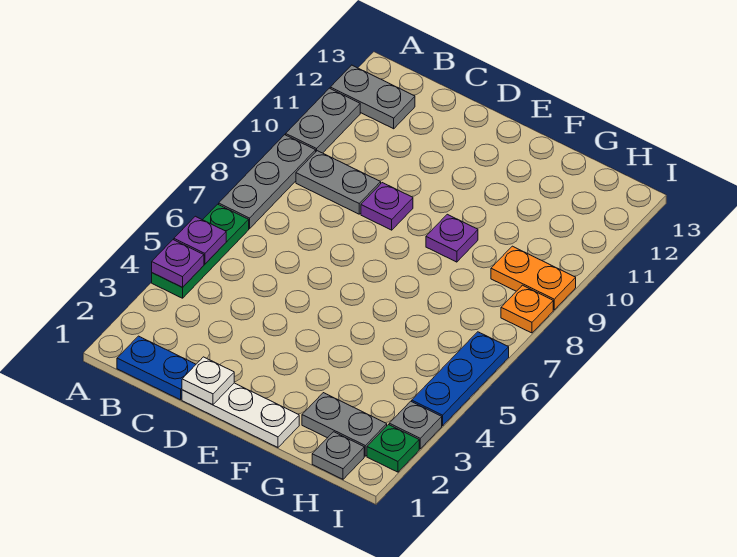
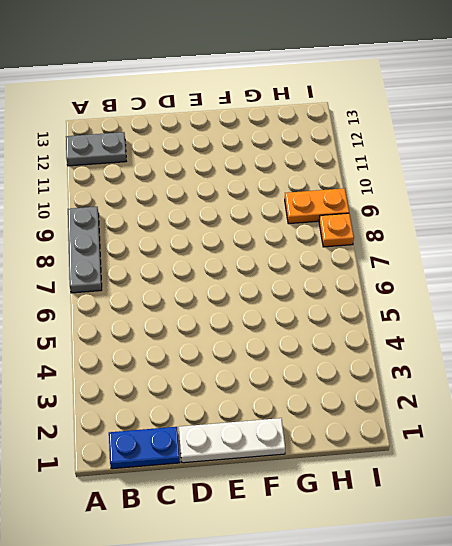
none -> green plate A4:A6 level 1
none -> grey plate A10:A11 level 1
none -> grey plate B9:C9 level 1

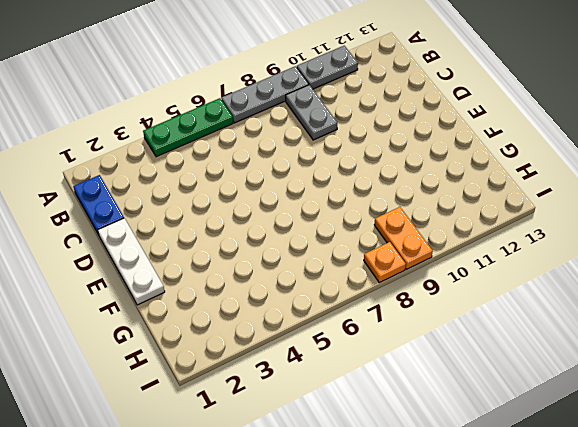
none -> grey plate A12:B12 level 1
none -> purple plate D9 level 1
none -> purple plate F9 level 1

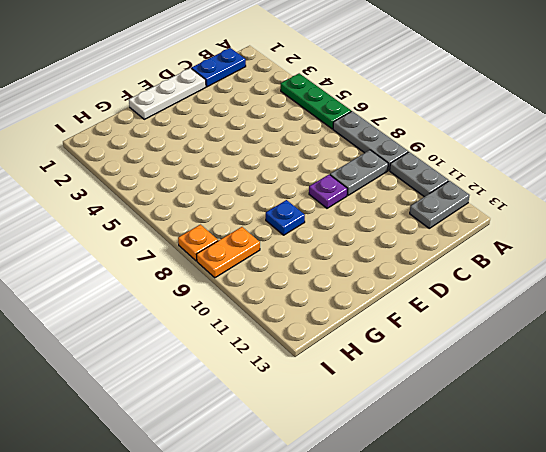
blue plate F9 level 1 -> purple plate F9 level 1
none -> grey plate G2:H2 level 1
none -> grey plate H1 level 1
none -> green plate I2 level 1

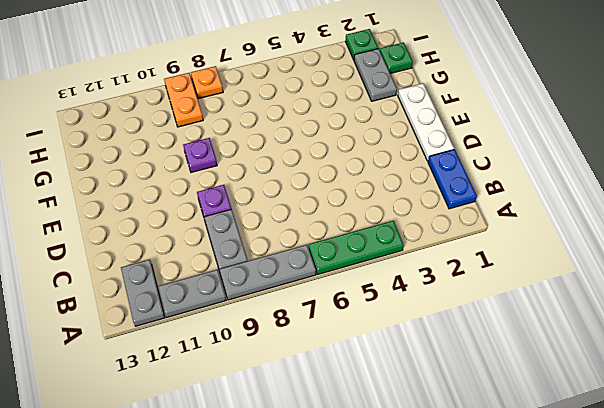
green plate H1 level 1 -> grey plate H1 level 1
none -> grey plate I3 level 1
none -> blue plate I4:I6 level 1
none -> purple plate A4 level 2

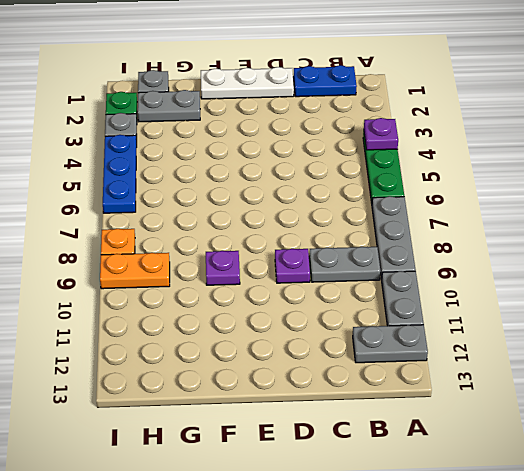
none -> purple plate A5 level 2
none -> white plate D1 level 2

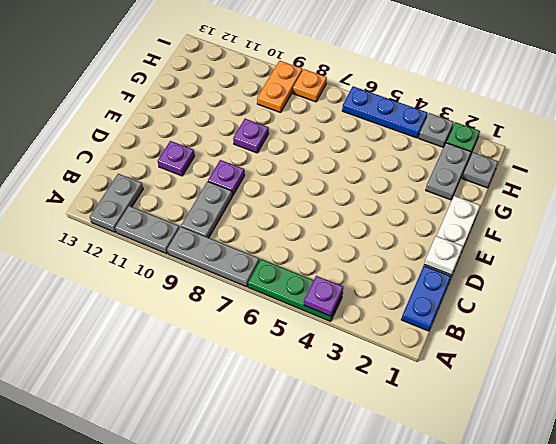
purple plate D11 level 1 -> purple plate A5 level 2

